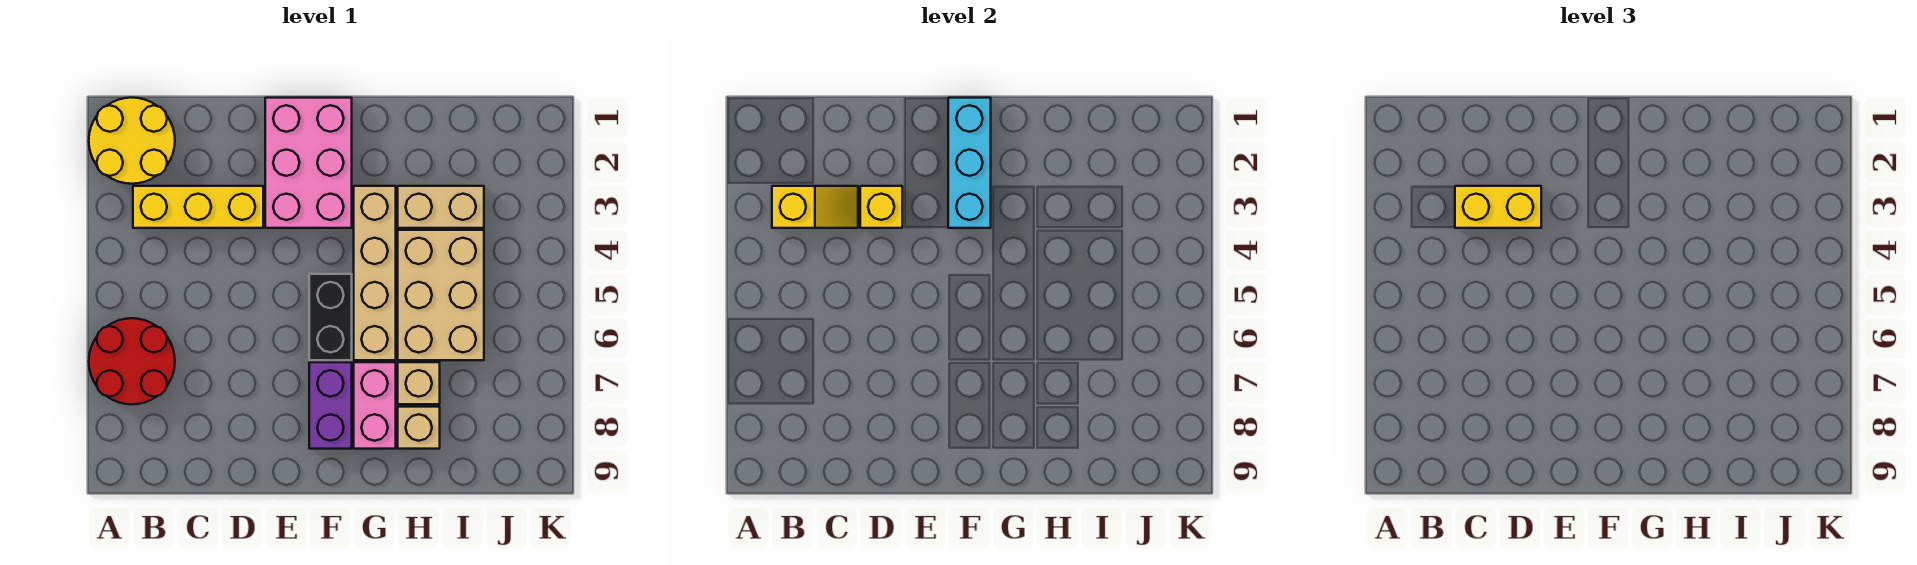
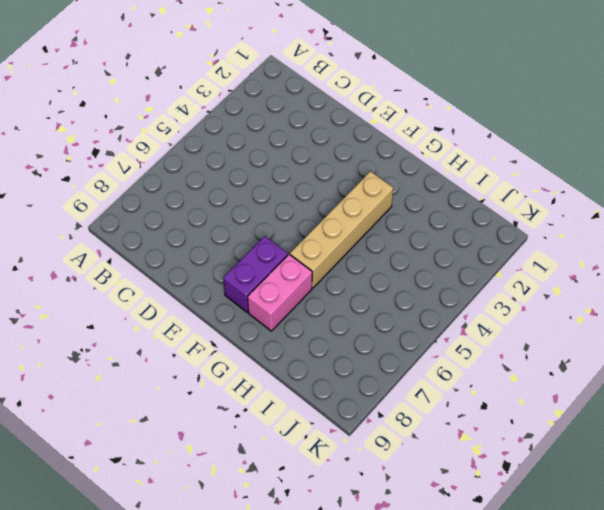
none -> yellow round brick A1:B2 level 1
none -> red round brick A6:B7 level 1
none -> yellow brick B3:D3 level 1

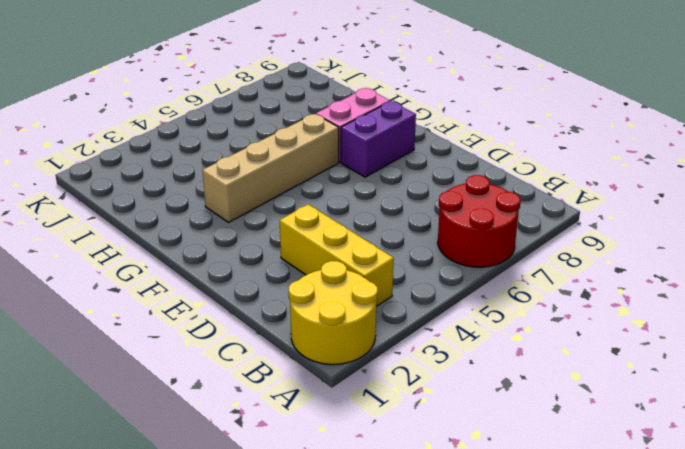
none -> pink brick E1:F3 level 1
none -> black brick F5:F6 level 1
none -> tan brick H3:I3 level 1

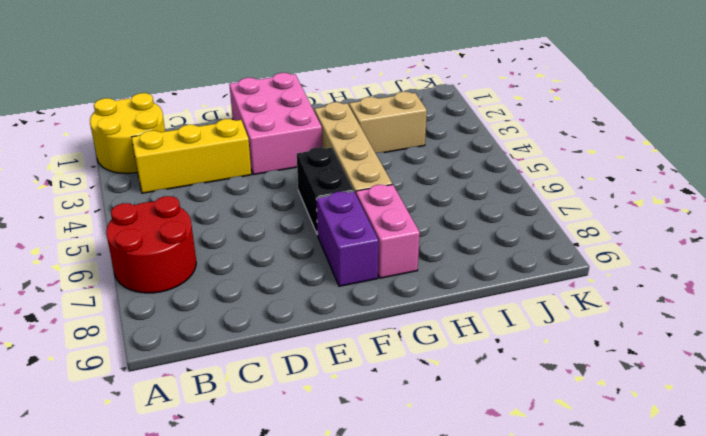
none -> tan brick H4:I6 level 1
none -> tan brick H7 level 1
none -> tan brick H8 level 1

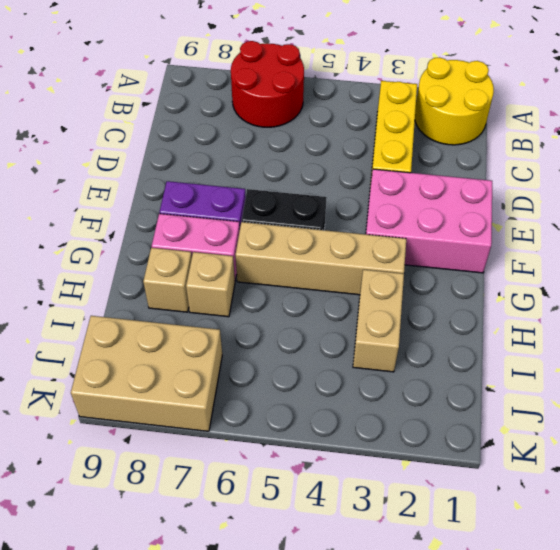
tan brick J7:K9 level 1 -> tan brick H4:I6 level 1
none -> yellow slope B3:C3 level 2 top B
none -> yellow brick D3 level 2
none -> cyan brick F1:F3 level 2

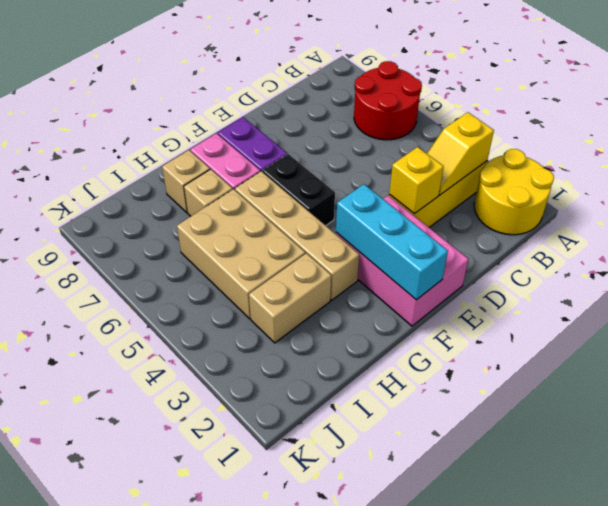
none -> yellow brick C3:D3 level 3

